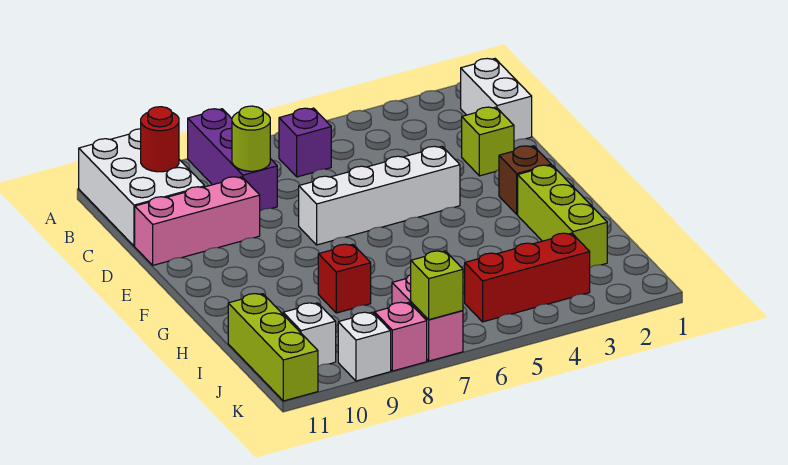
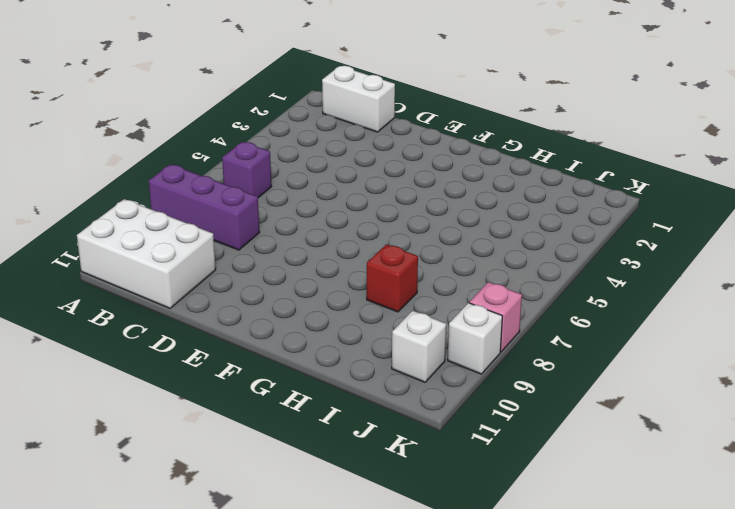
none -> lime brick D2 level 1
none -> pink brick D9:D11 level 1
none -> white brick E4:E7 level 1

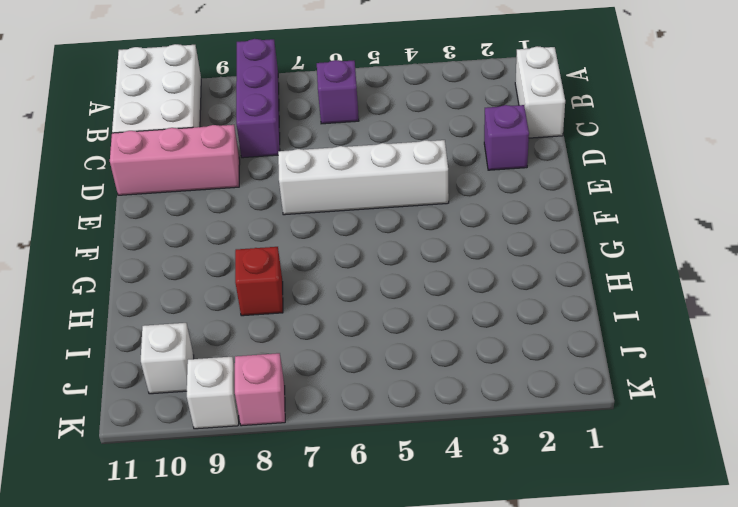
purple brick D2 level 1 -> lime brick D2 level 1
none -> brown brick F2 level 1
none -> lime brick G2:I2 level 1
none -> lime brick I11:K11 level 1

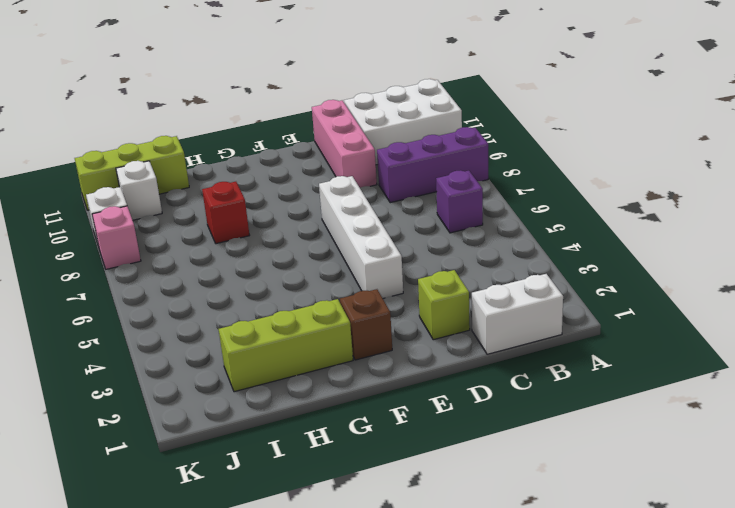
none -> red brick J3:J5 level 1
none -> pink brick J7:K7 level 1
none -> red round brick B10 level 2

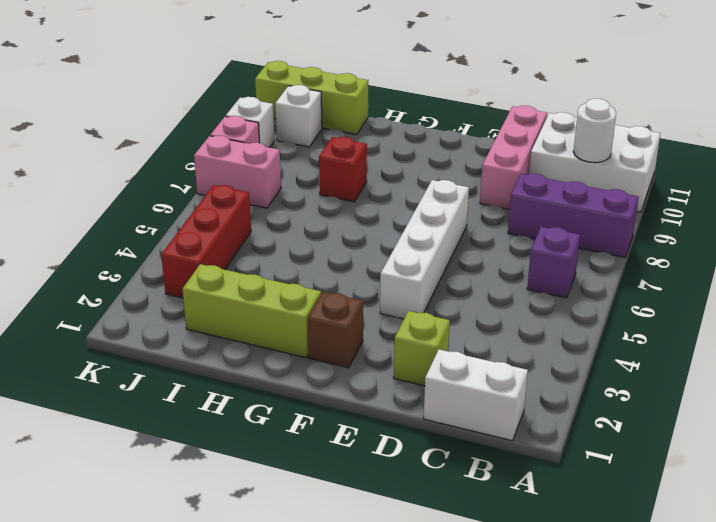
white round brick B10 level 2 -> red round brick B10 level 2
none -> lime round brick C8 level 2
none -> lime brick K7 level 2

